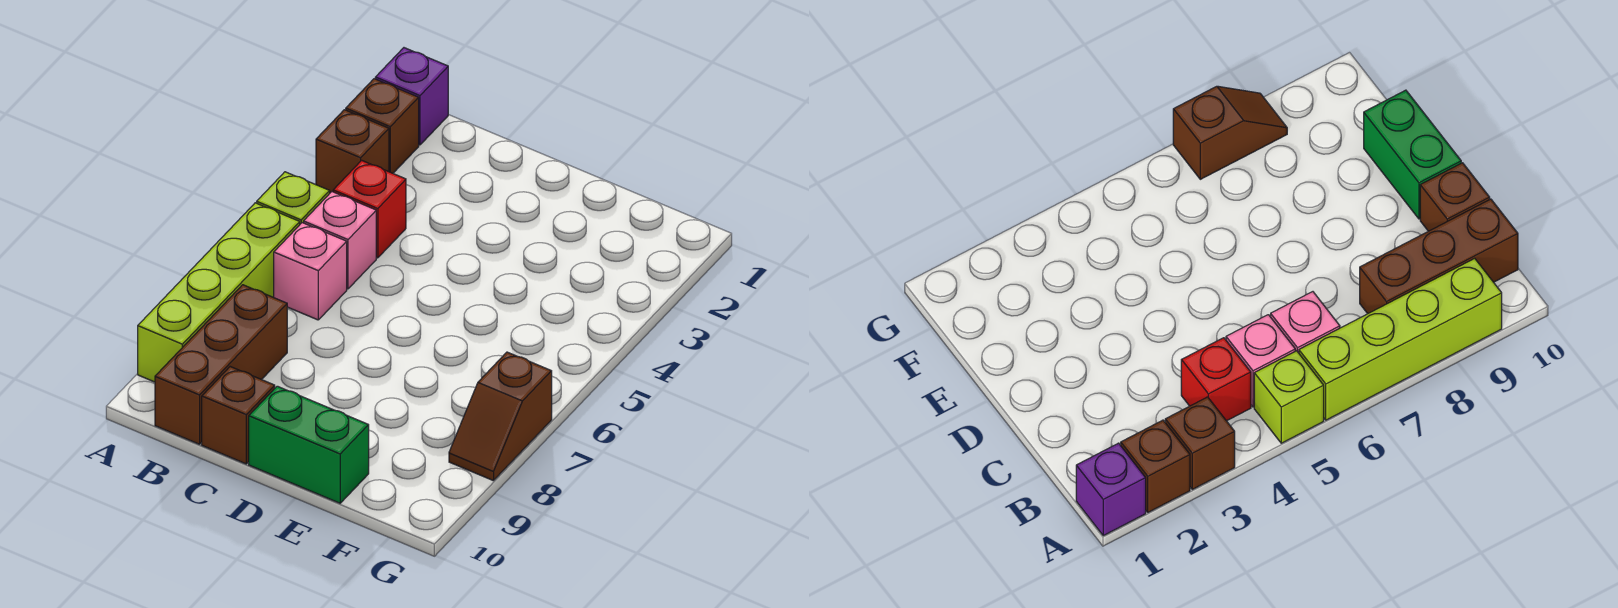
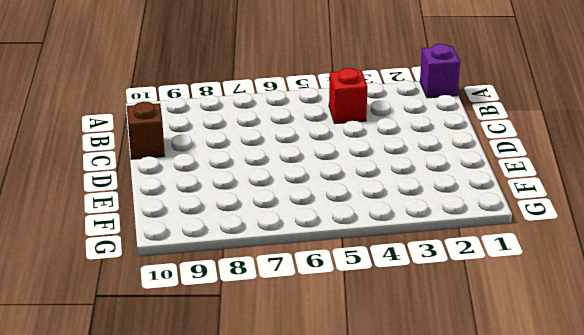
none -> brown brick A2 level 1
none -> brown brick A3 level 1
none -> lime brick A5 level 1

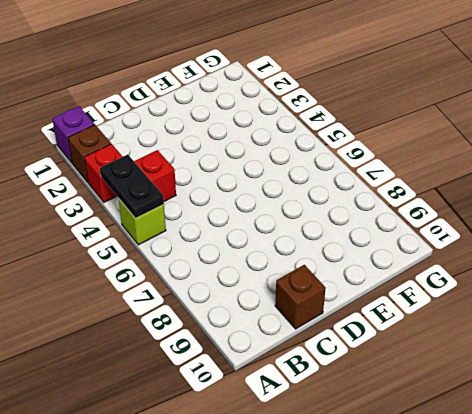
red brick A3 level 1 -> brown brick A3 level 1
black plate A4:A5 level 2 -> none
none -> lime brick A6:A9 level 1
none -> pink brick B5 level 1
none -> pink brick B6 level 1

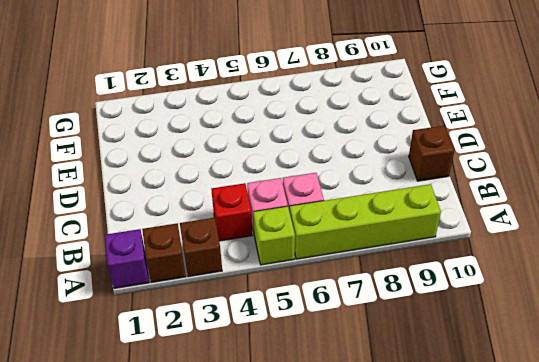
none -> brown brick B8:B10 level 1
none -> green brick D10:E10 level 1
none -> brown slope G7:G8 level 1 top 7

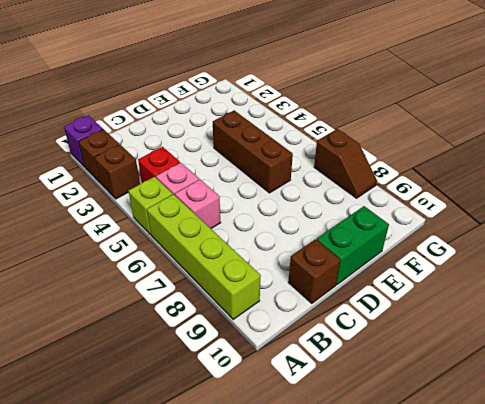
brown brick E4:E6 level 1 -> brown brick B8:B10 level 1

